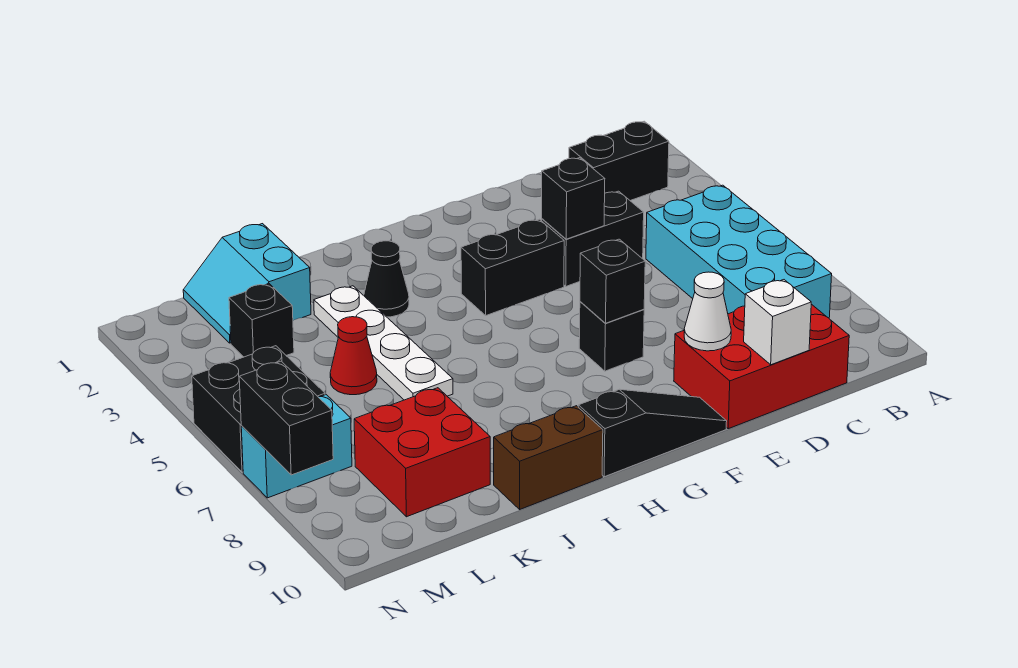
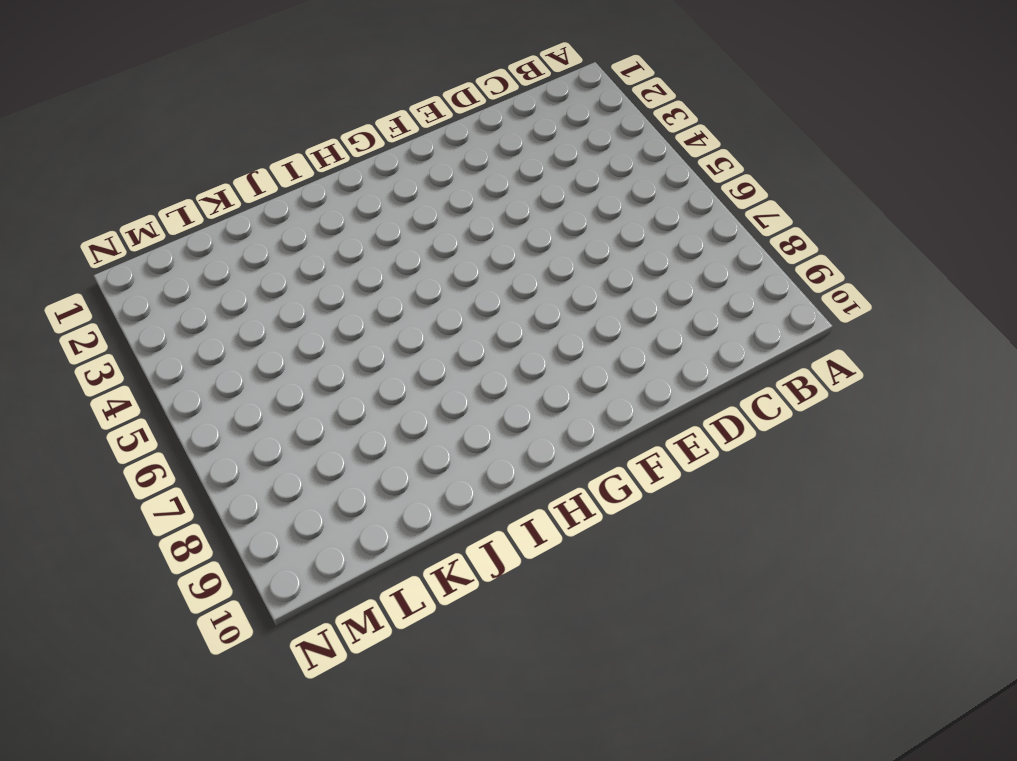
none -> black brick B2:C2 level 1
none -> cyan brick B5:C8 level 1
none -> red brick C9:E10 level 1

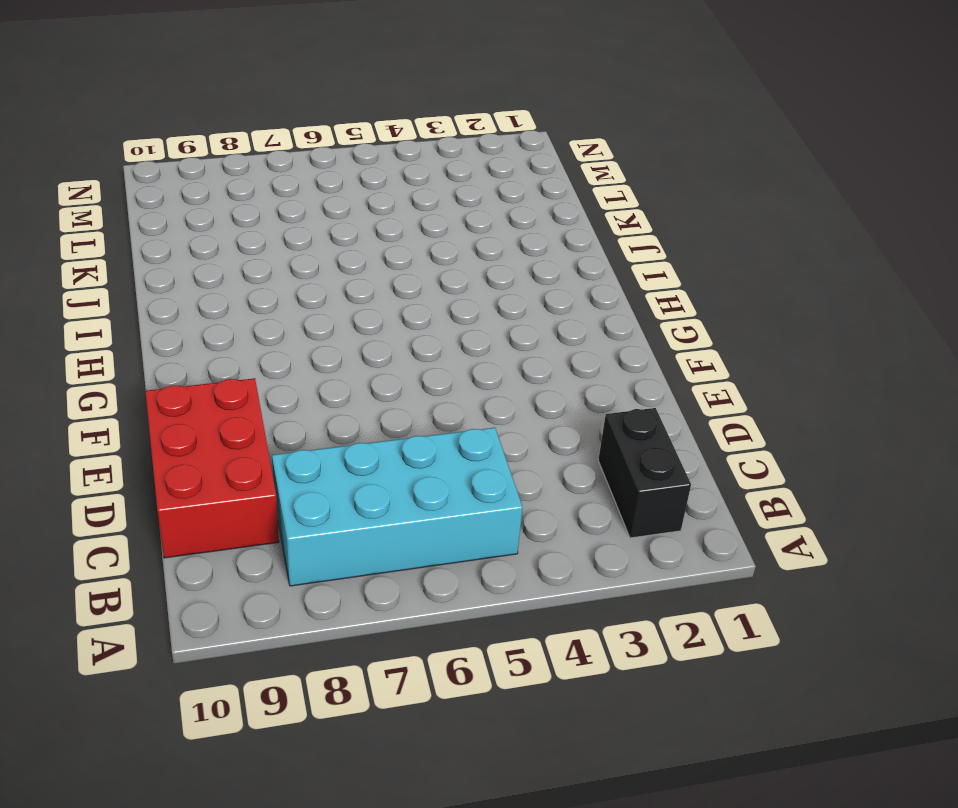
none -> black brick D4:E4 level 1
none -> black brick F4:G4 level 1
none -> black brick F7 level 1

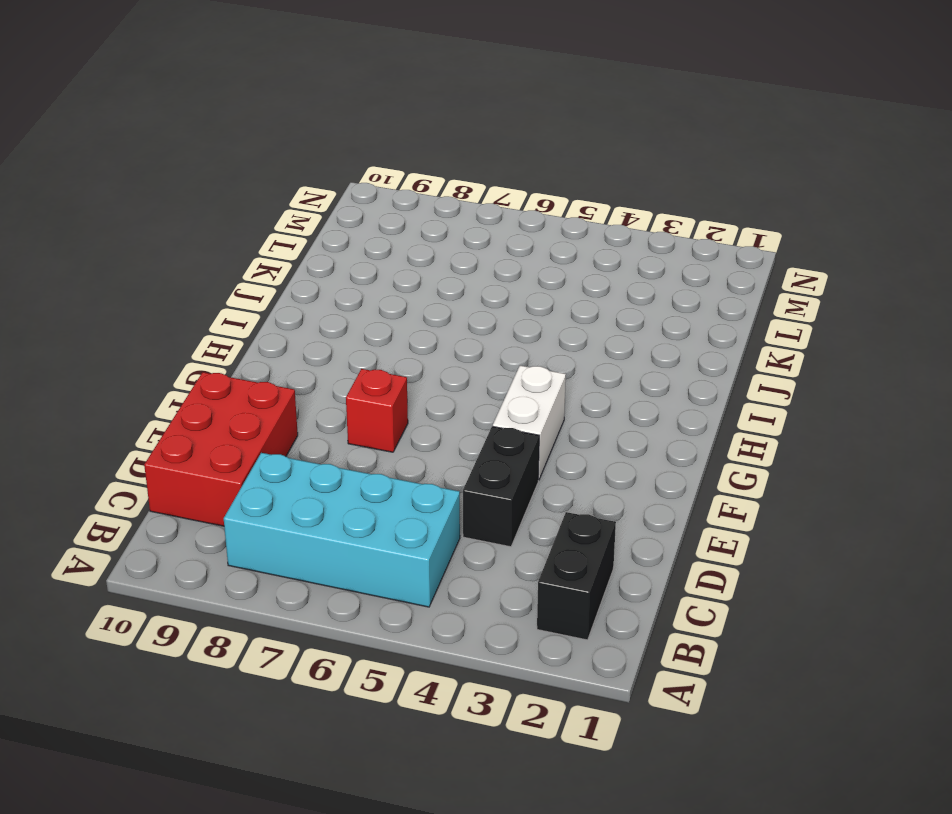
white brick F4:G4 level 1 -> black brick F4:G4 level 1
red brick F7 level 1 -> black brick F7 level 1
none -> black slope F10:H10 level 1 top H
none -> black cone I3 level 1
none -> brown brick I10:J10 level 1

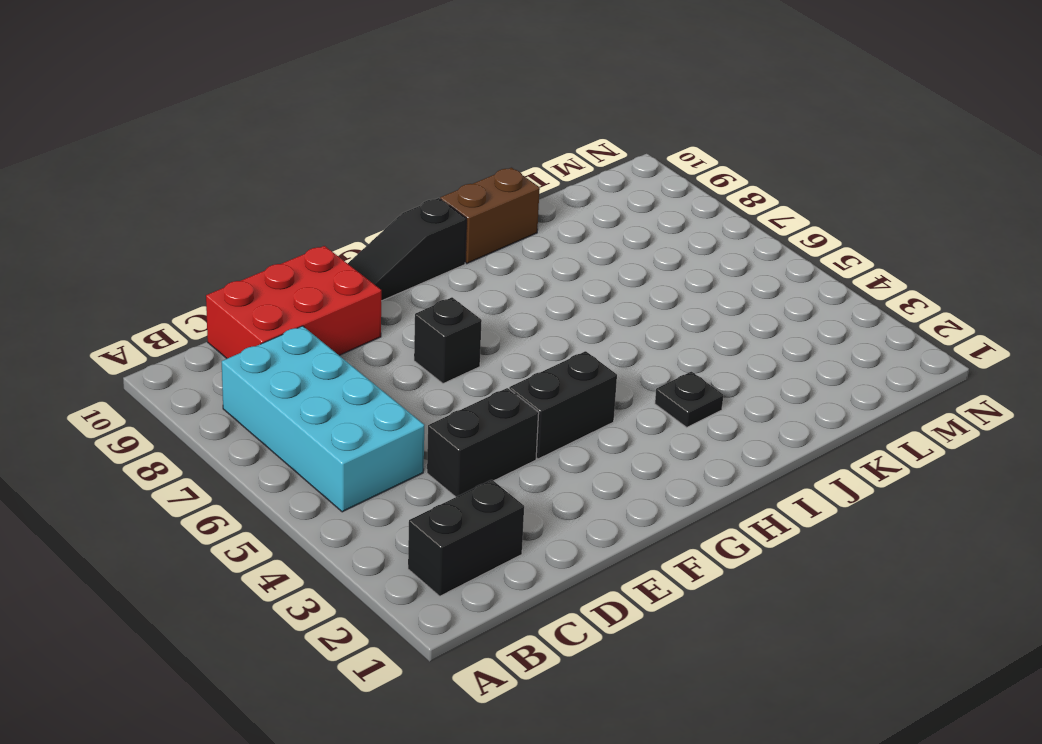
black plate I3 level 1 -> black cone I3 level 1
none -> white plate J3:J6 level 1
none -> cyan slope K1:L2 level 1 top K
none -> red cone K5 level 1

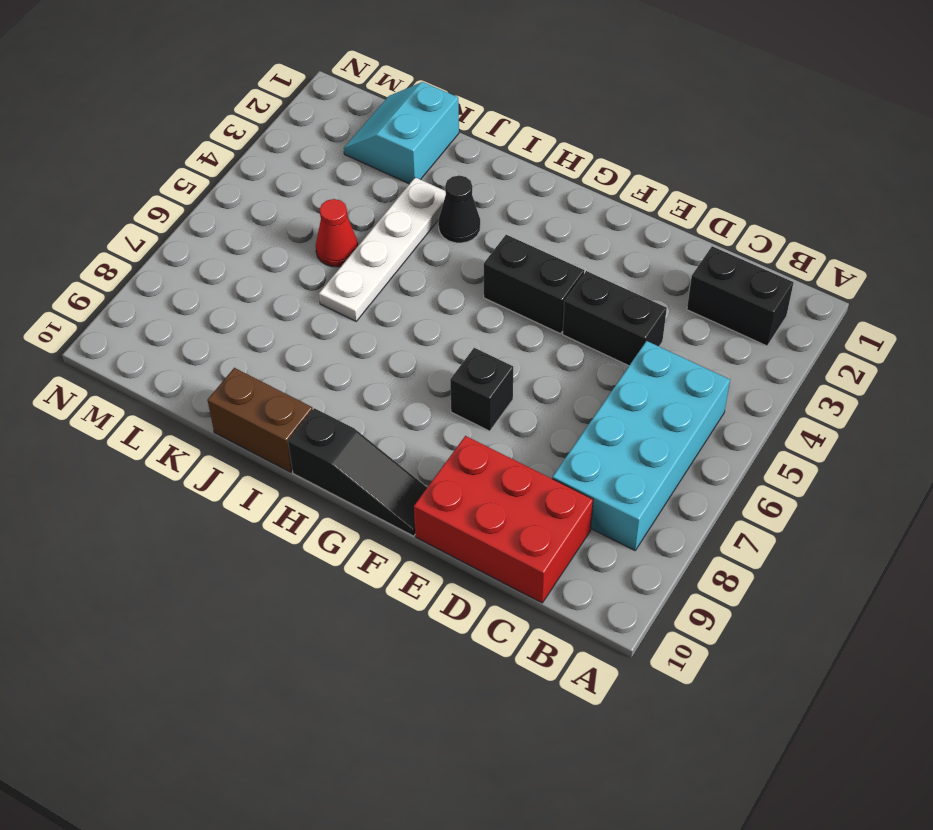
none -> red brick K8:L9 level 1
none -> black brick L3 level 1
none -> black brick M5:N6 level 1

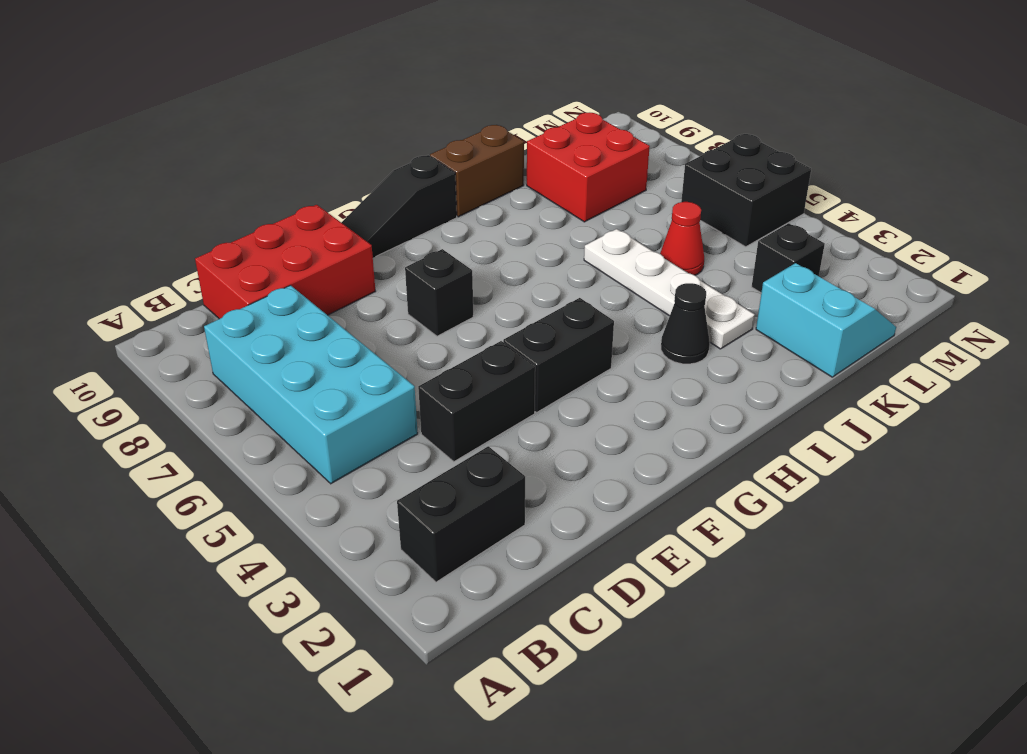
none -> cyan brick M7:N7 level 1
none -> white brick D10 level 2
none -> black brick E4 level 2

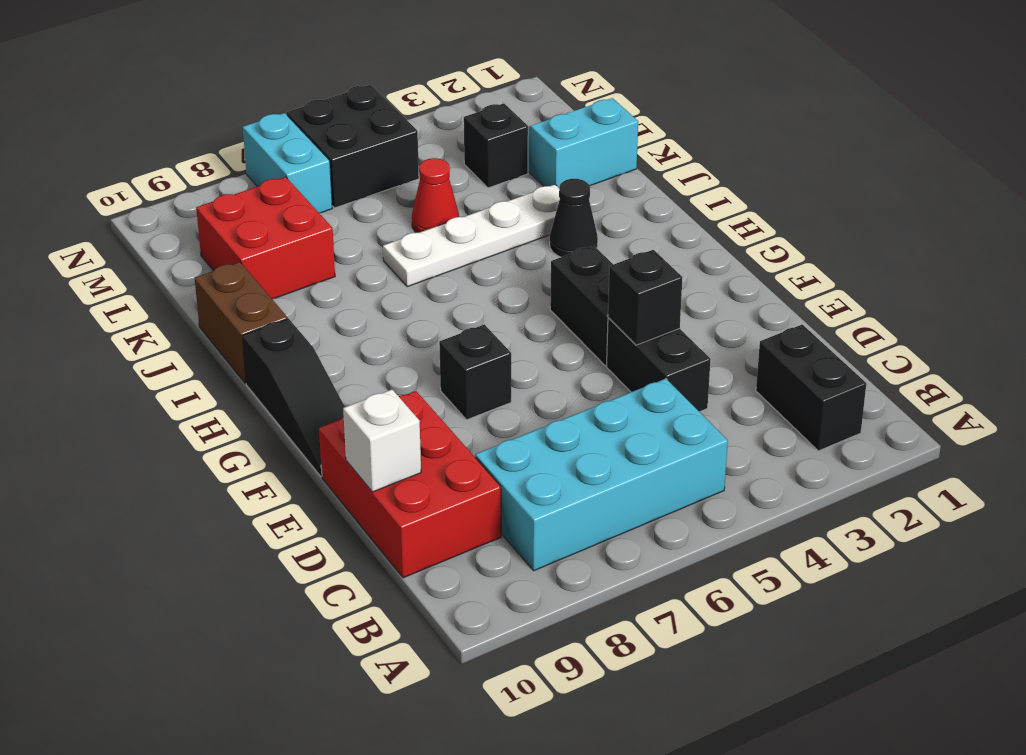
none -> white cone E9 level 2
none -> black brick F7 level 2
none -> black brick N7:N8 level 2

